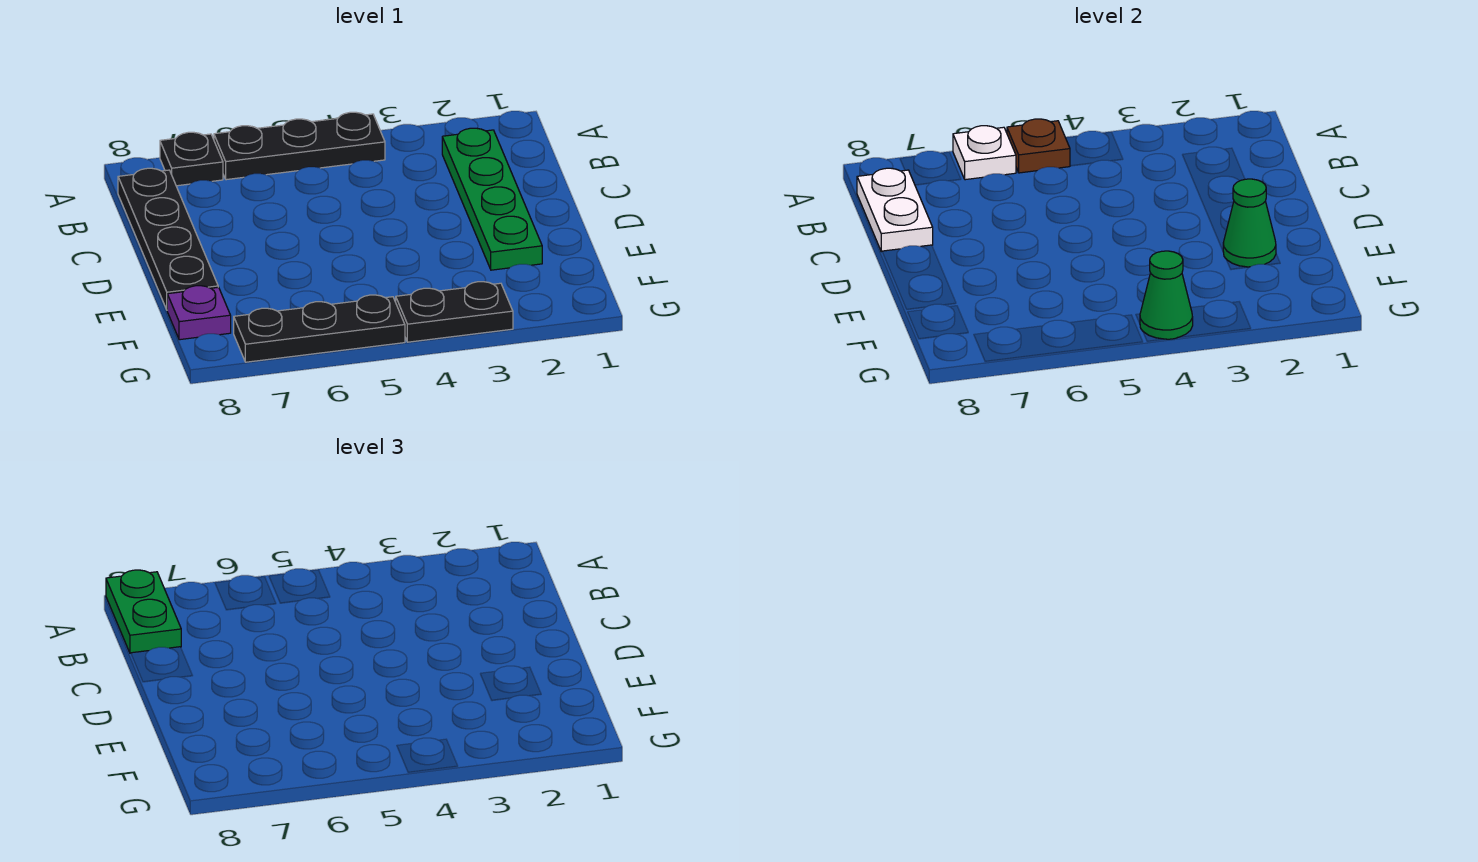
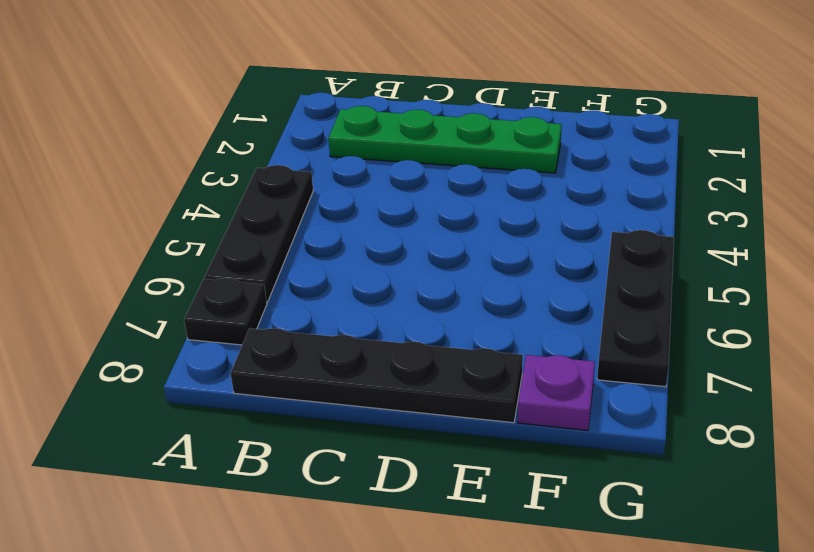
none -> black plate G3:G4 level 1
none -> brown plate A5 level 2
none -> white plate A6 level 2

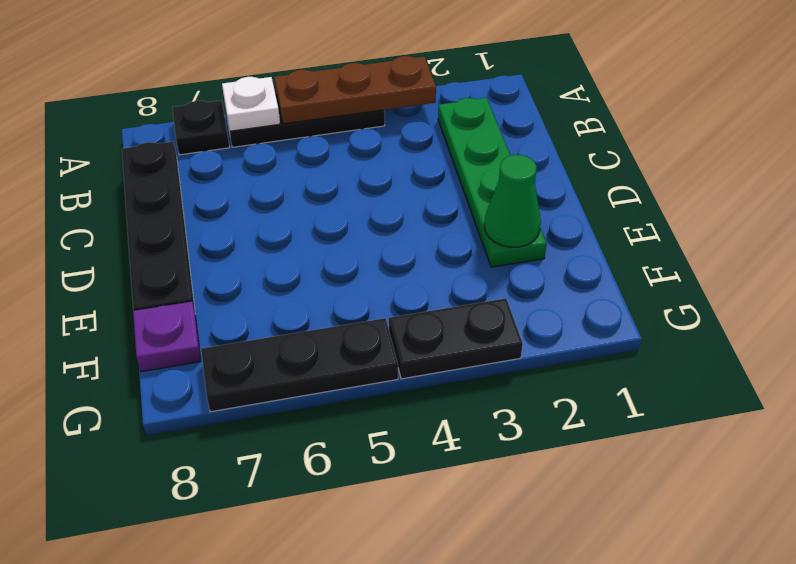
brown plate A3:A5 level 2 -> brown plate A5 level 2
none -> white plate B8:C8 level 2
none -> green cone G4 level 2
none -> green plate A8:B8 level 3

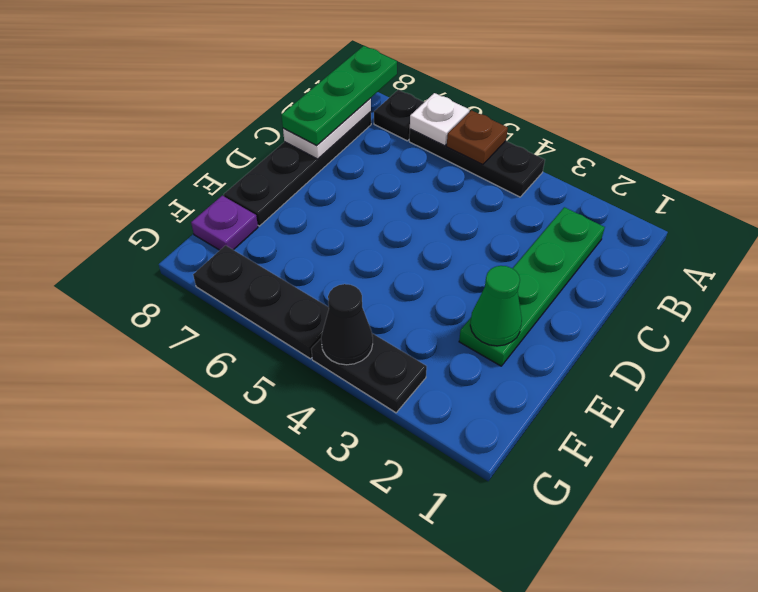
green plate A8:C8 level 3 -> green plate A8:B8 level 3
black cone G4 level 2 -> green cone G4 level 2

